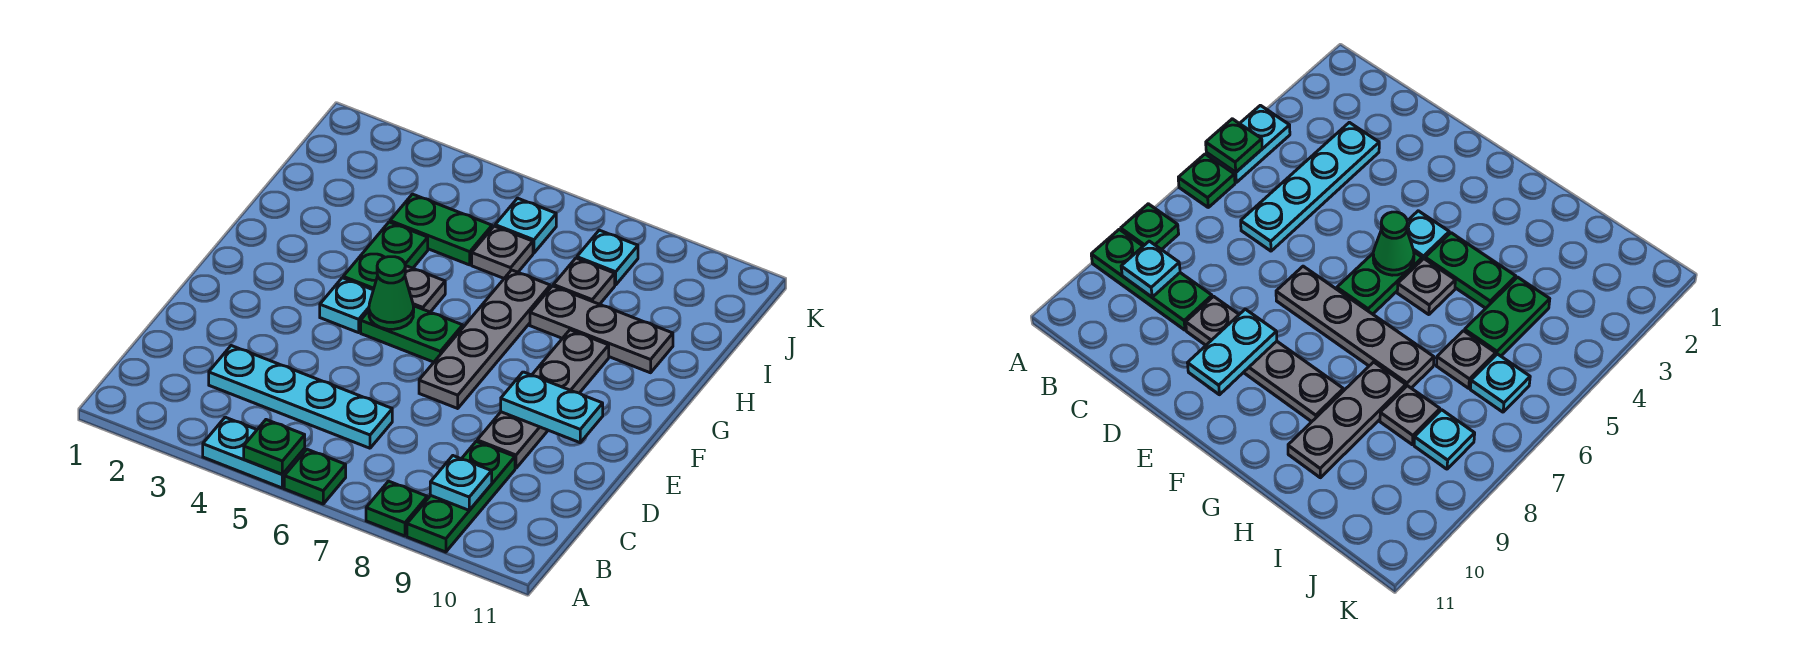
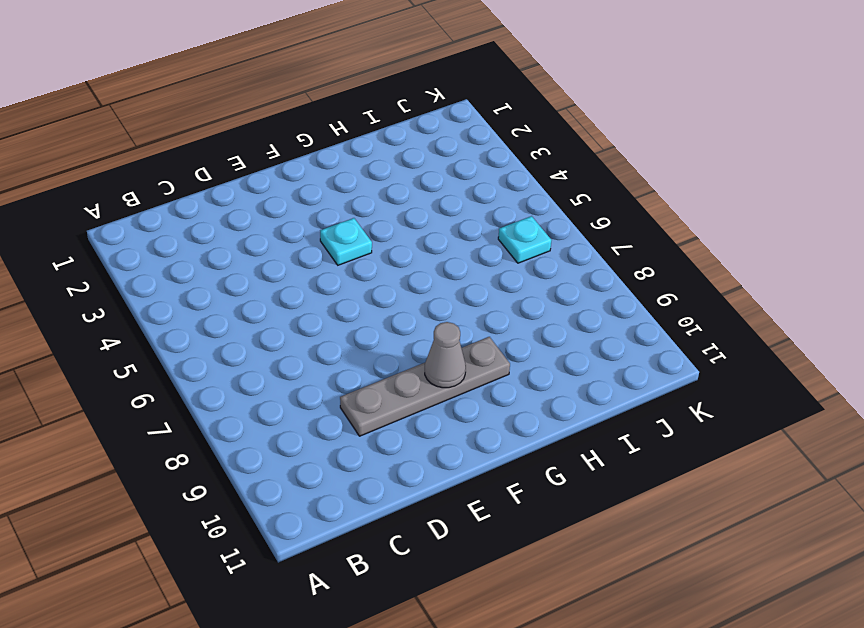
grey cone F9 level 2 -> none
none -> cyan plate A4:A5 level 1
none -> green plate A6 level 1
none -> green plate A8 level 1

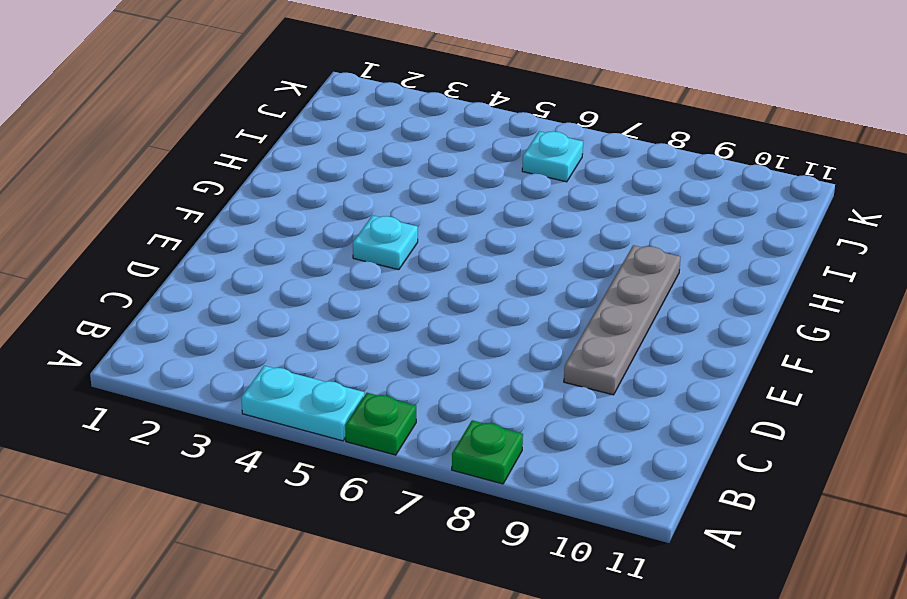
none -> green plate A9:C9 level 1
none -> cyan plate C3:C6 level 1
none -> grey plate E7:H7 level 1

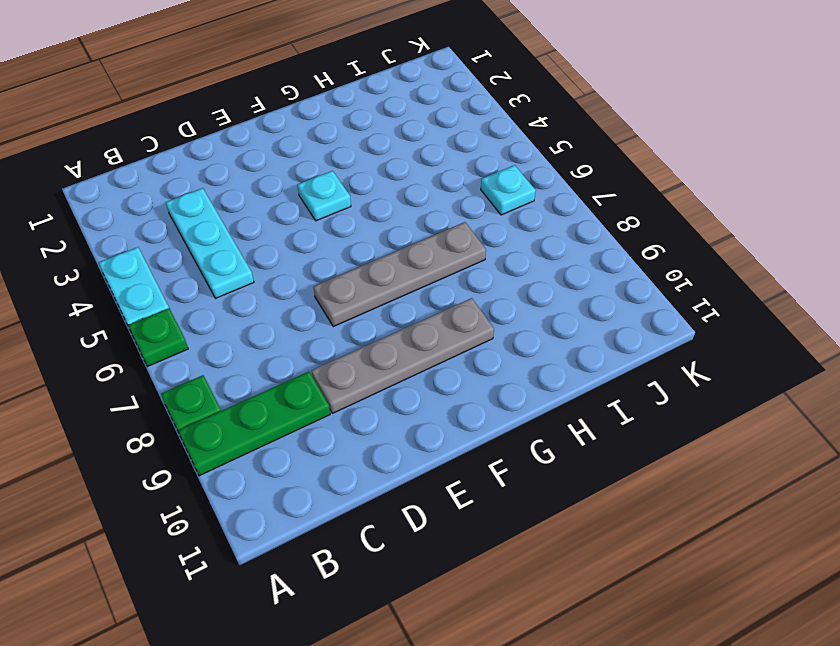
cyan plate C3:C5 level 1 -> cyan plate C3:C6 level 1
none -> green plate F5:F6 level 1
none -> green plate G4:H4 level 1
none -> grey plate G5 level 1

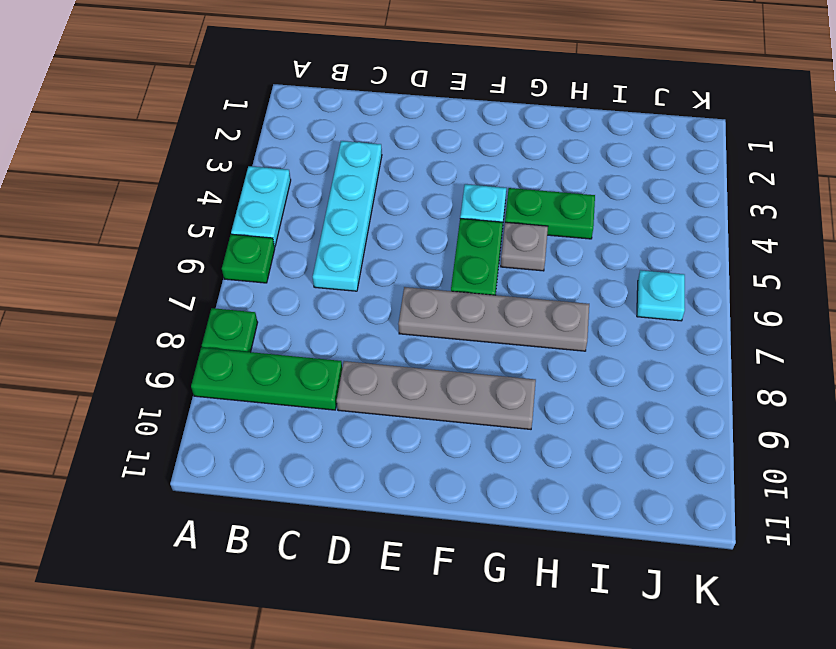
none -> grey plate H8:H10 level 1
none -> green plate I4:I5 level 1
none -> grey plate I6 level 1

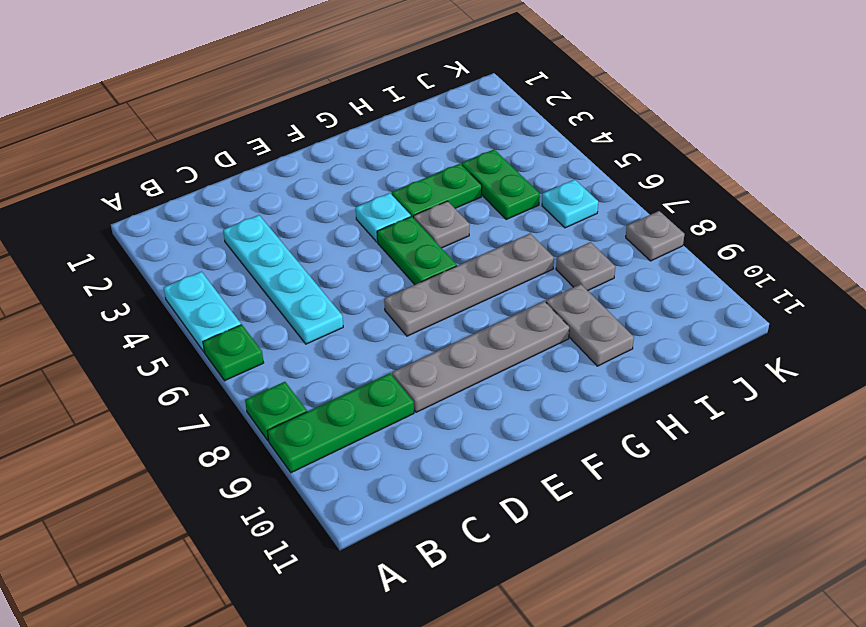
grey plate H9:H10 level 1 -> grey plate H8:H10 level 1
grey plate K8 level 1 -> grey plate I6 level 1
none -> cyan plate J8 level 1
none -> green plate A5 level 2
none -> cyan plate B9 level 2

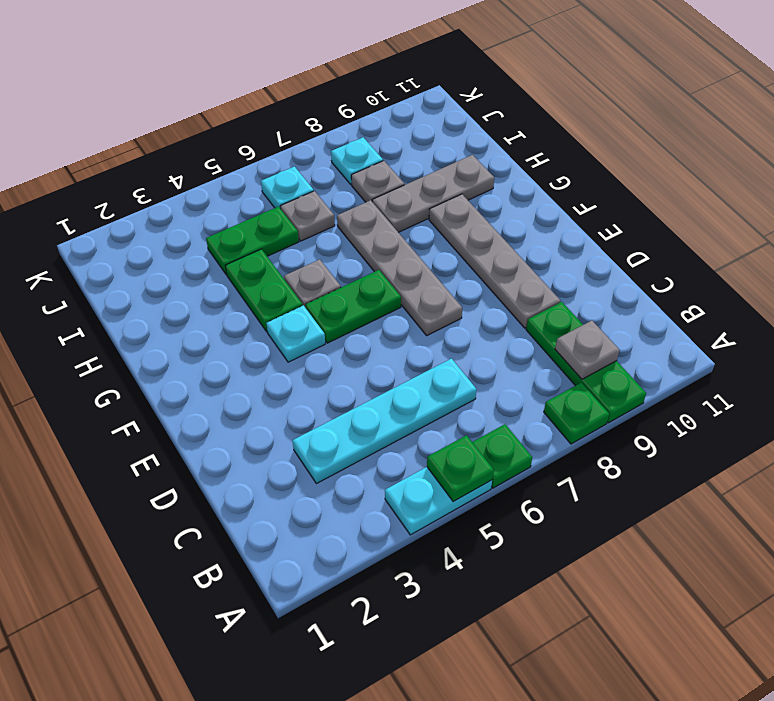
grey plate B9 level 2 -> cyan plate B9 level 2
none -> cyan plate E9:E10 level 2
none -> green cone F5 level 2

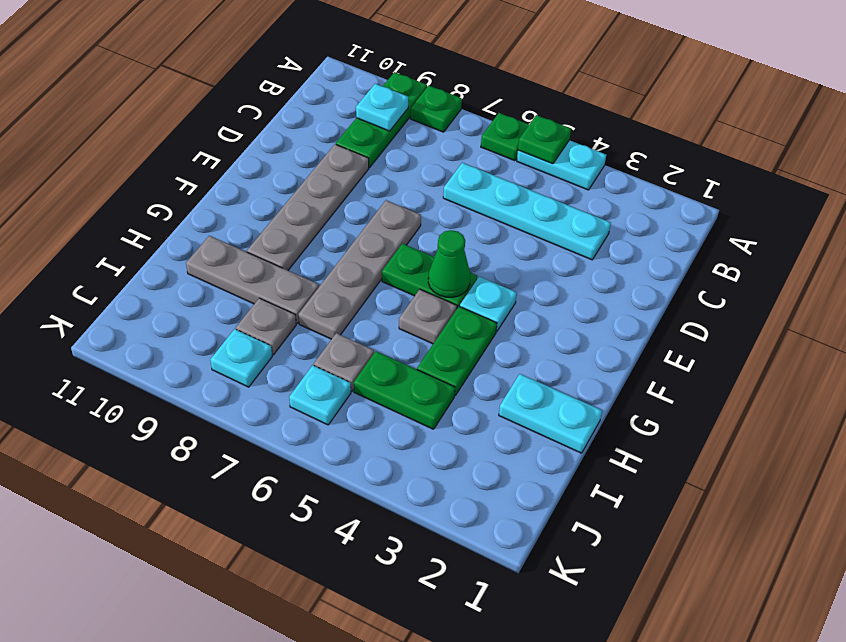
cyan plate H1:H2 level 1 -> cyan plate E9:E10 level 2

